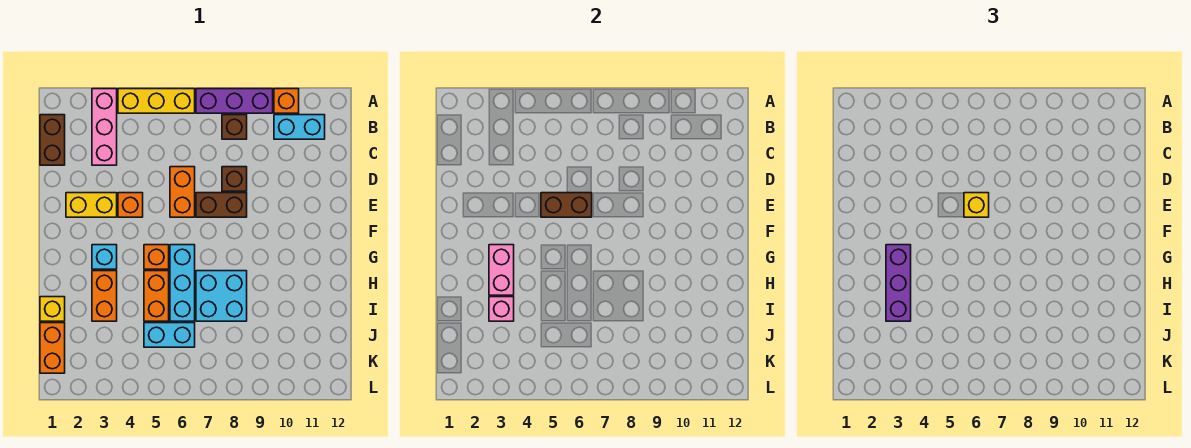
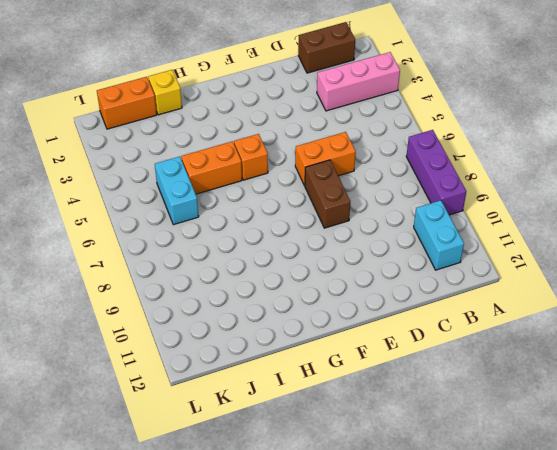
none -> yellow brick A4:A6 level 1
none -> orange brick A10 level 1
none -> brown brick B8 level 1

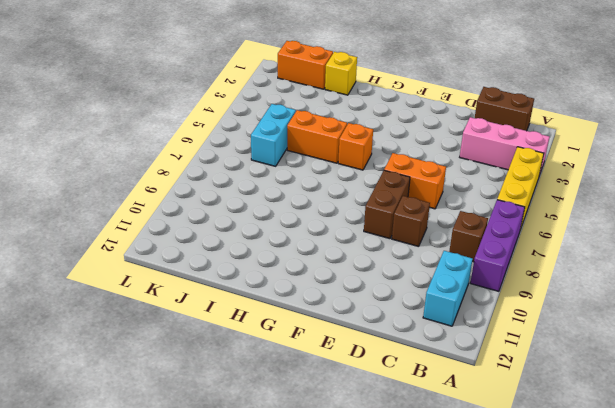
none -> orange brick A10 level 1
none -> yellow brick E2:E3 level 1
none -> orange brick E4 level 1

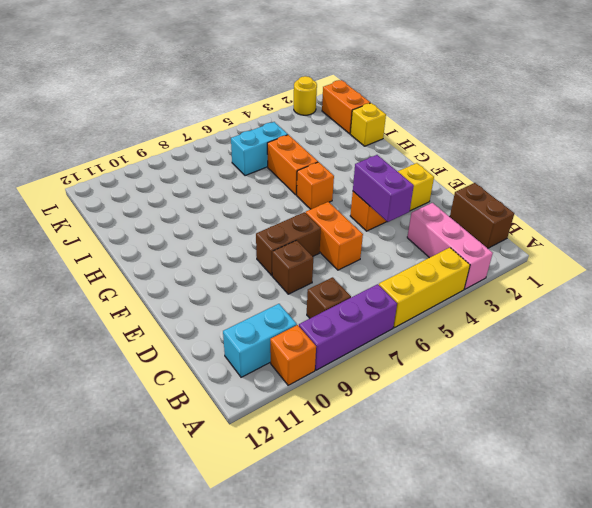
purple brick D4:E4 level 2 -> none
yellow round brick L2 level 1 -> none
none -> cyan brick G3 level 1
none -> cyan brick G6:I6 level 1
none -> orange brick H3:I3 level 1

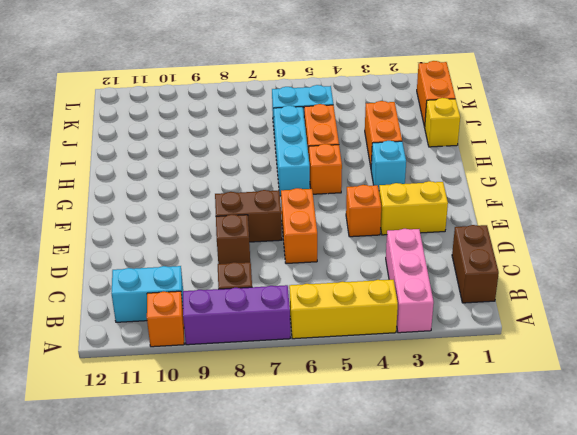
none -> cyan brick H7:I8 level 1
none -> brown brick E5:E6 level 2
none -> pink brick G3:H3 level 2

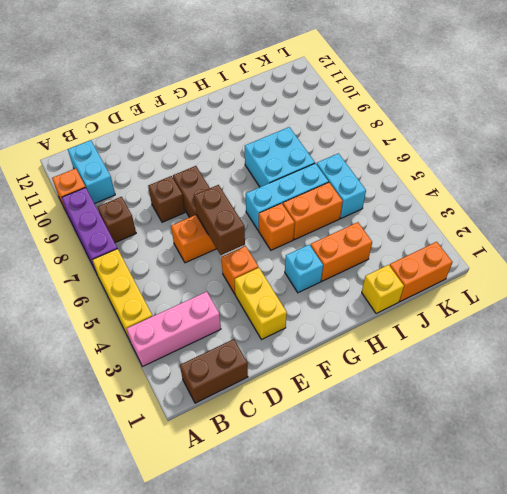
none -> pink brick G3:H3 level 2
none -> pink brick I3 level 2
none -> yellow brick E6 level 3

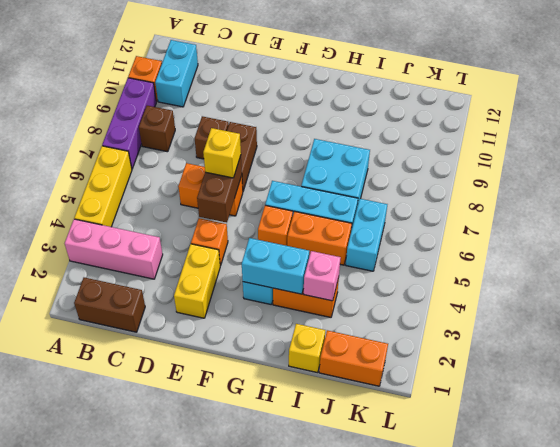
cyan brick G3:H3 level 2 -> pink brick G3:H3 level 2
none -> purple brick G3:I3 level 3

